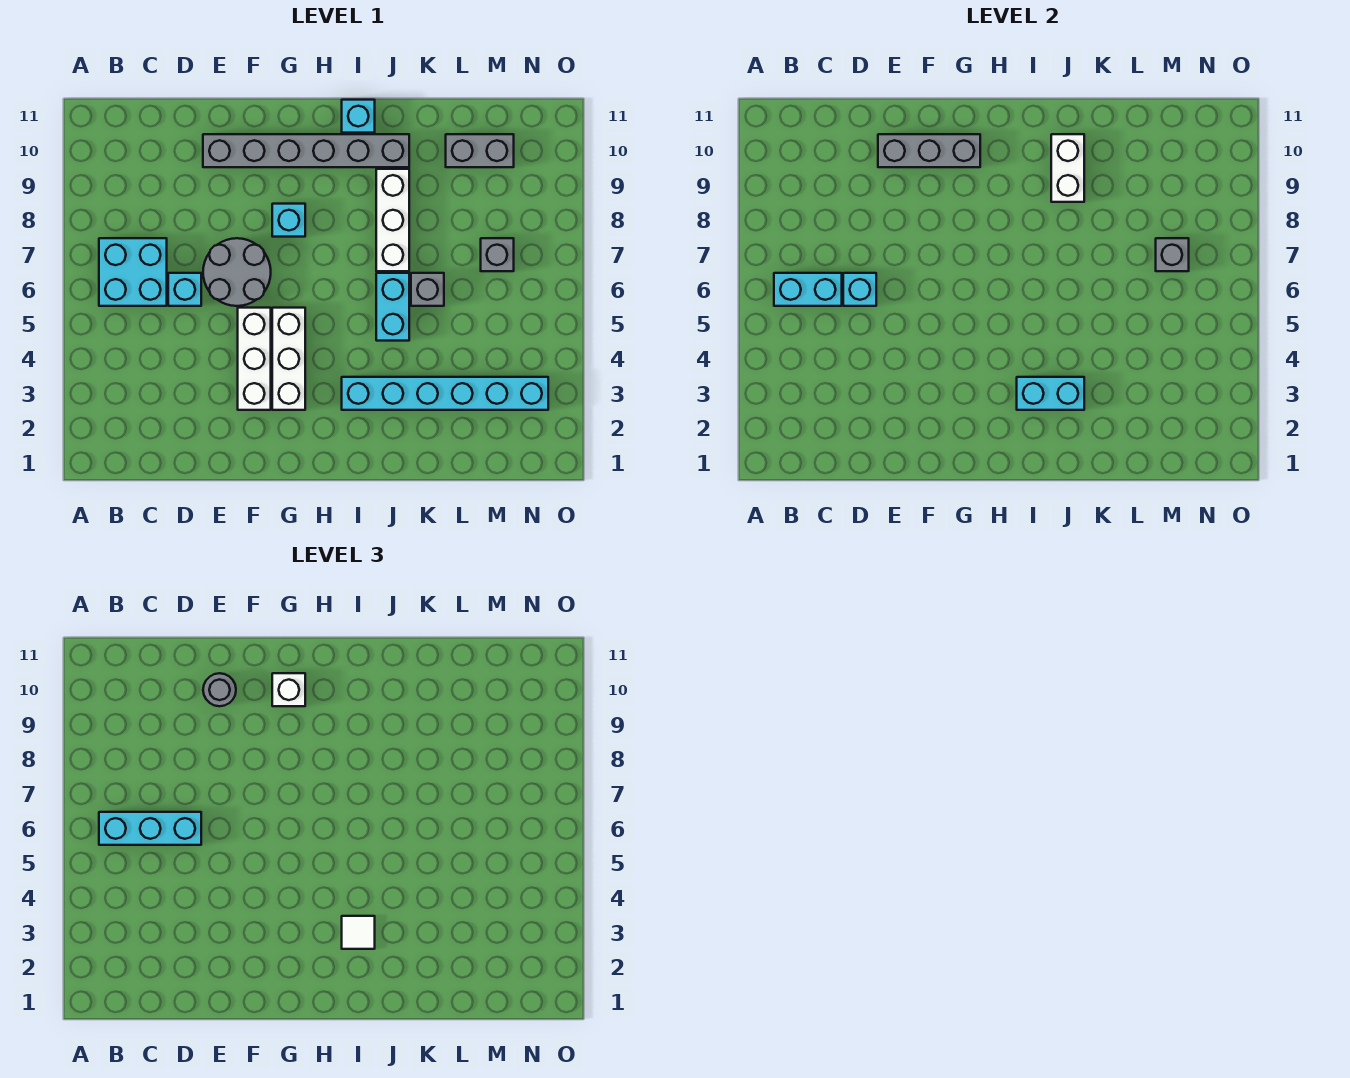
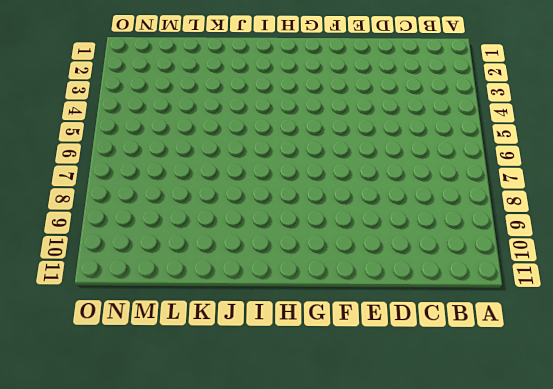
none -> cyan brick B6:C7 level 1
none -> cyan brick D6 level 1
none -> grey round brick E6:F7 level 1

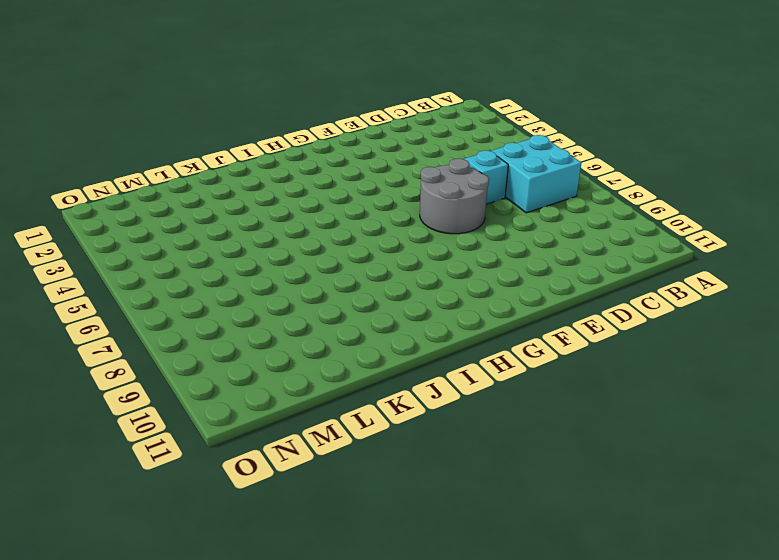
none -> grey brick E10:J10 level 1
none -> white brick F3:F5 level 1
none -> white brick G3:G5 level 1

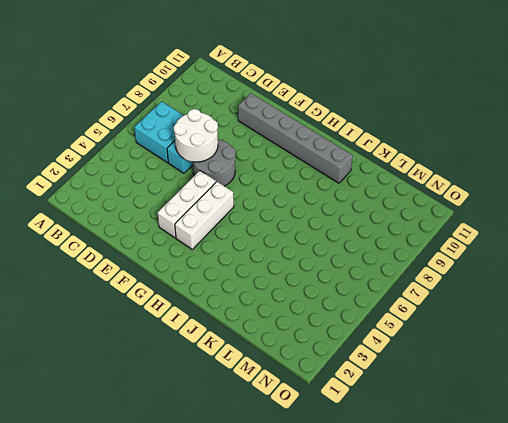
white round brick D6:E7 level 2 -> cyan brick D6 level 2
none -> cyan brick G8 level 1
none -> cyan brick I3:N3 level 1
none -> cyan brick I11 level 1

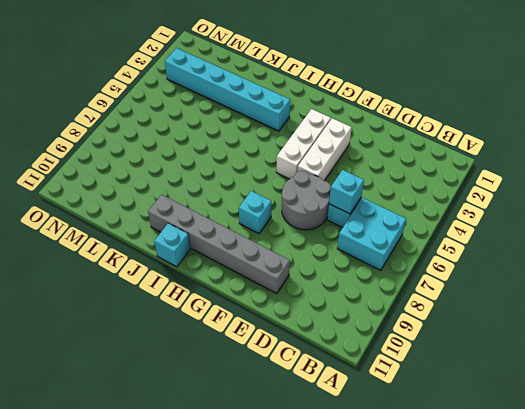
none -> cyan brick J5:J6 level 1
none -> white brick J7:J9 level 1
none -> grey brick K6 level 1

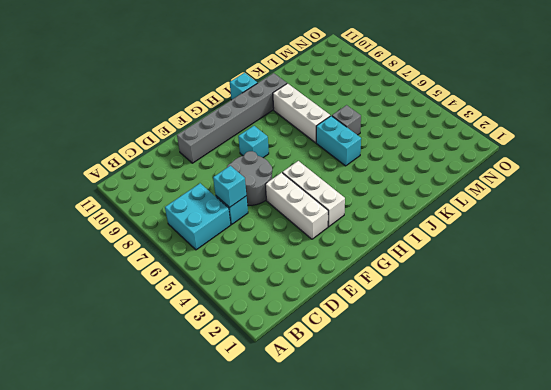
none -> cyan brick I3:N3 level 1
none -> grey brick L10:M10 level 1
none -> grey brick M7 level 1

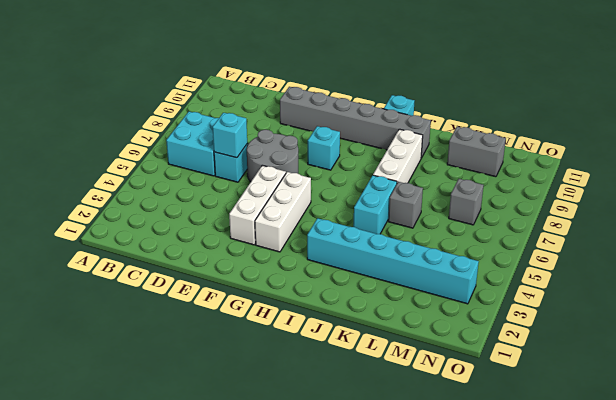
none -> cyan brick B6:C6 level 2
none -> grey brick E10:G10 level 2
none -> cyan brick I3:J3 level 2

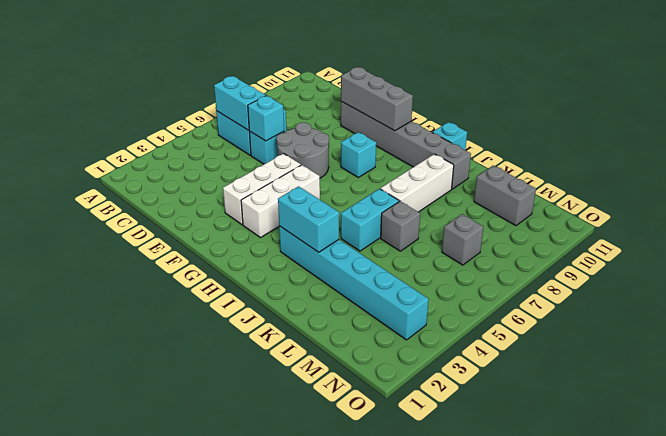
none -> white brick J9:J10 level 2
none -> grey brick M7 level 2
none -> cyan brick B6:D6 level 3

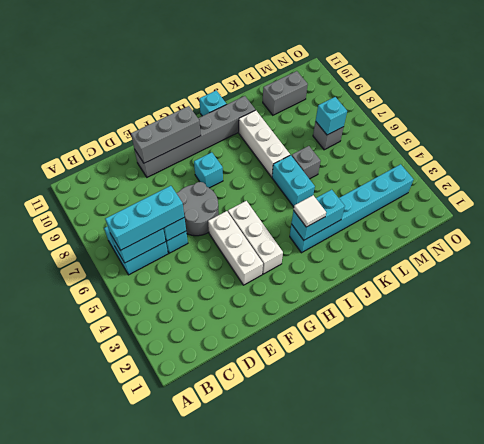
cyan brick M7 level 2 -> grey brick M7 level 2
none -> white brick J9:J10 level 2
none -> grey round brick E10 level 3
none -> white brick G10 level 3

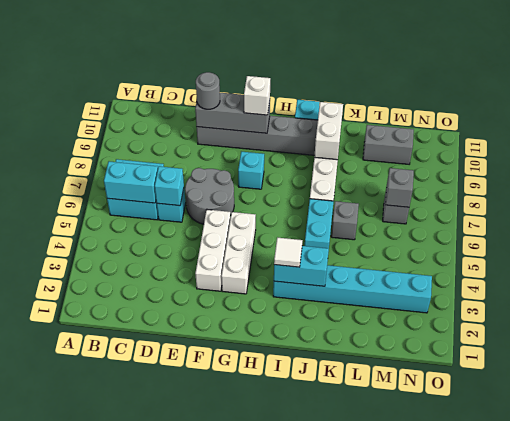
none -> cyan brick B6:D6 level 3

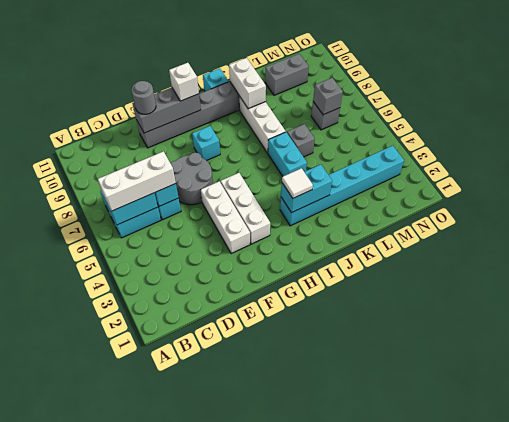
white brick B6:D6 level 3 -> cyan brick B6:D6 level 3

